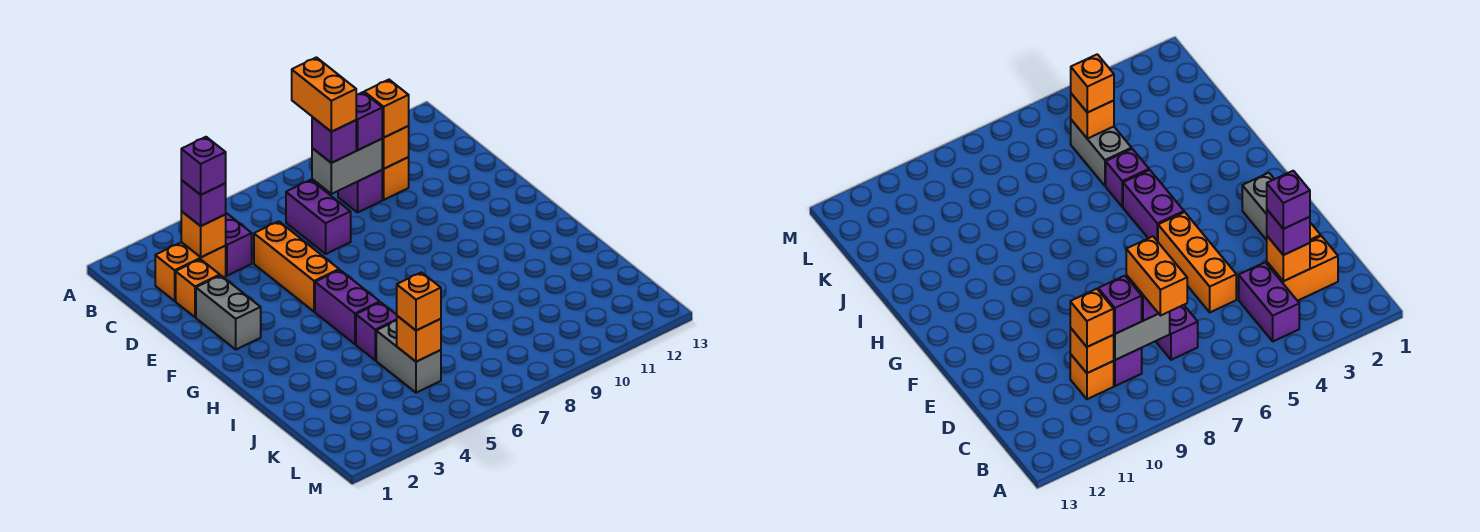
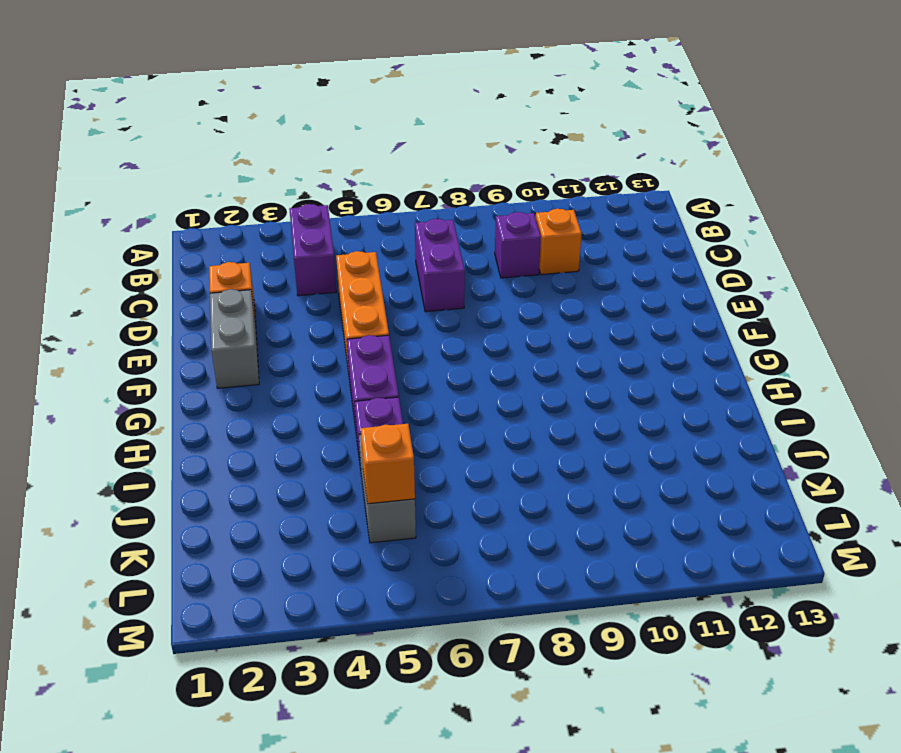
none -> orange brick C2:C3 level 1
none -> orange brick C3 level 2
none -> grey brick C8:C9 level 2

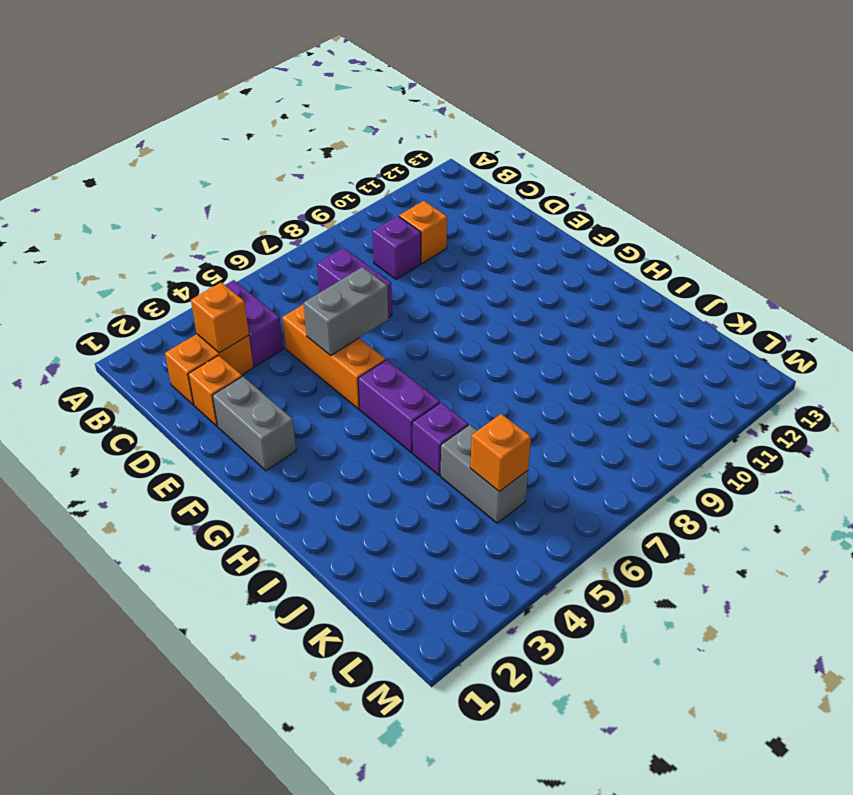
grey brick E5:E6 level 2 -> grey brick C8:C9 level 2
none -> orange brick C10 level 2
none -> purple brick C3 level 3
none -> purple brick C8 level 3

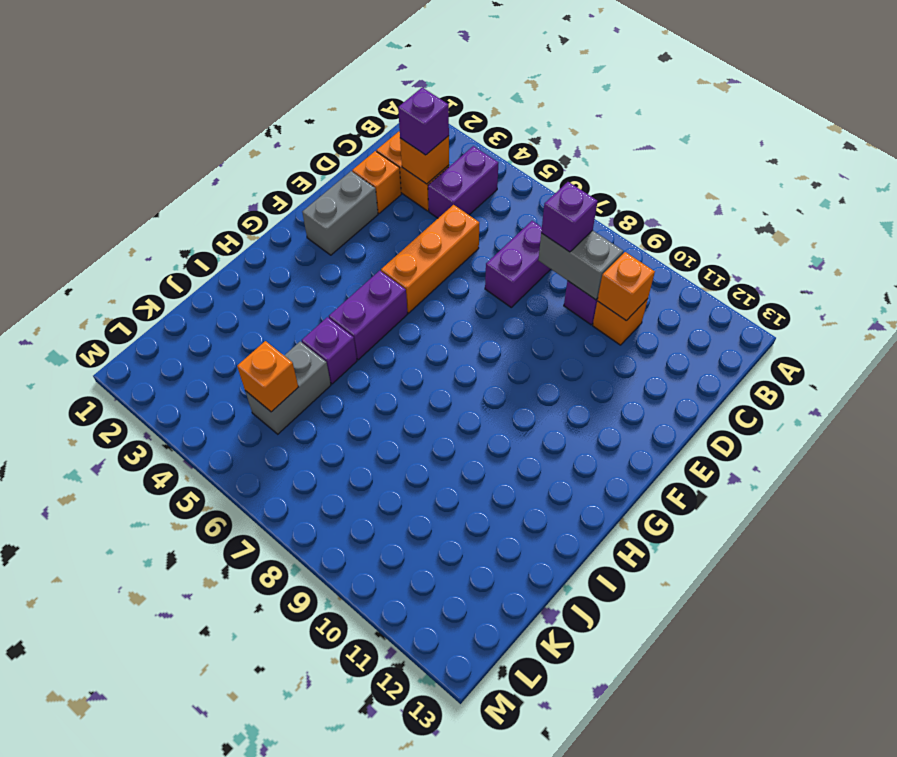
none -> purple brick C9 level 3
none -> orange brick C10 level 3
none -> orange brick K5 level 3

